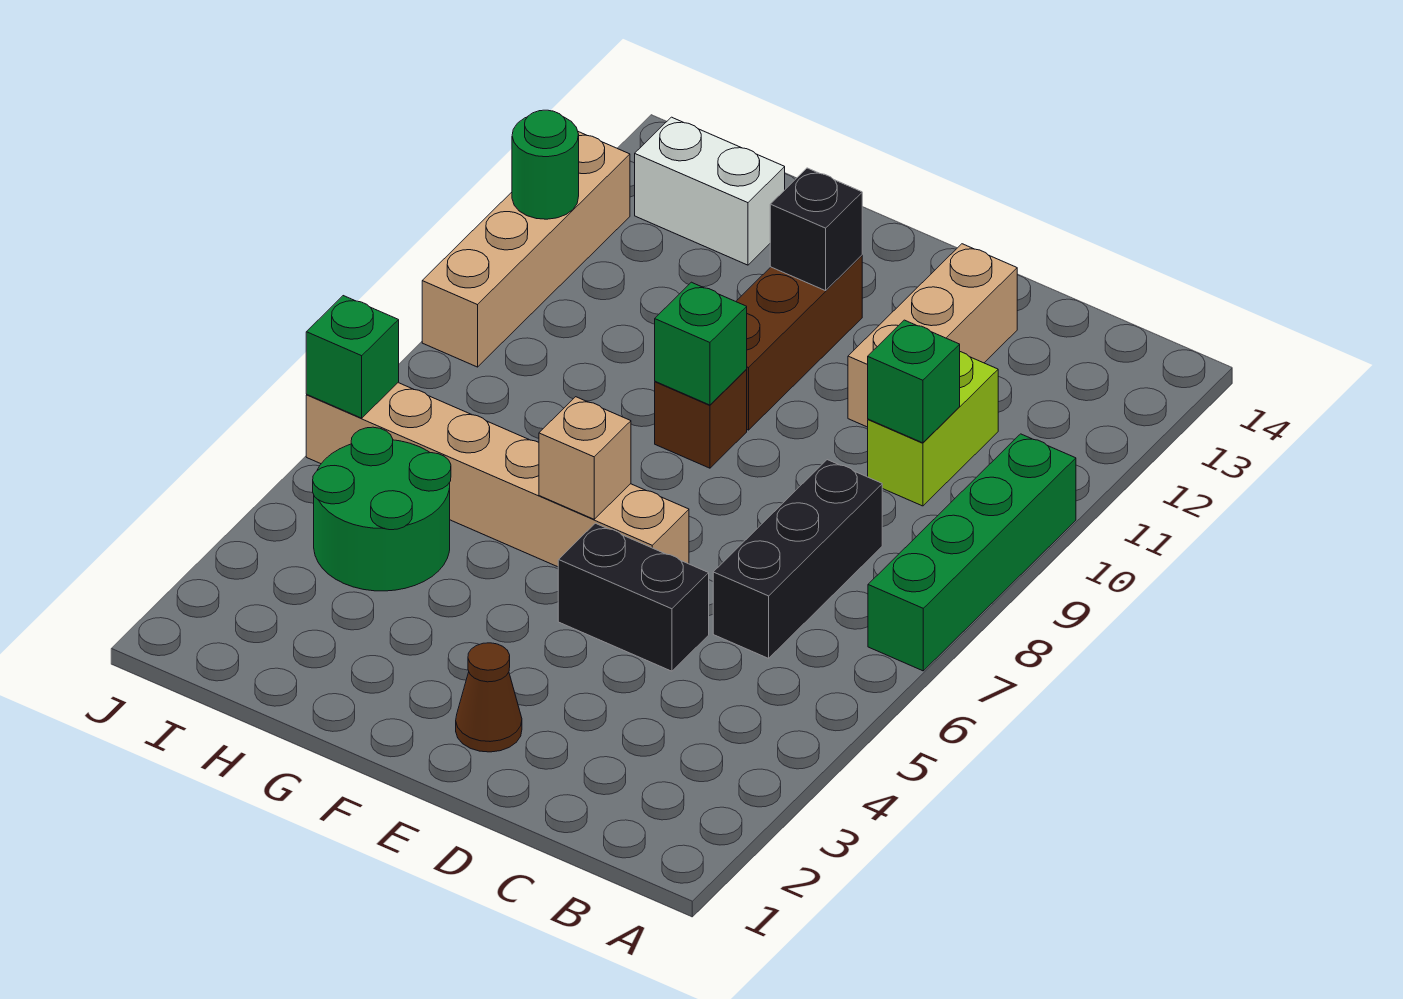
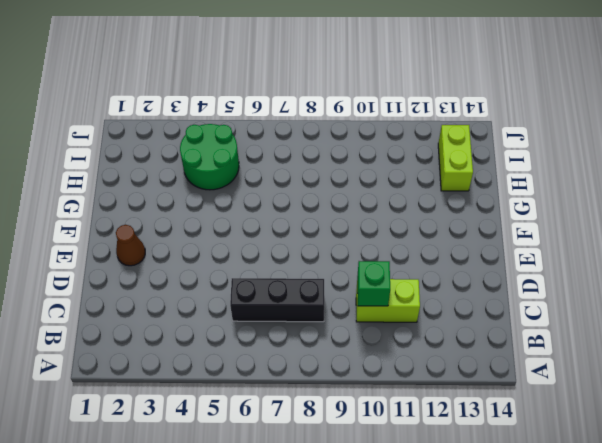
lime brick H13:I13 level 1 -> white brick H13:I13 level 1
none -> green brick A7:A10 level 1
none -> black brick D5:E5 level 1
none -> tan brick D11:D13 level 1

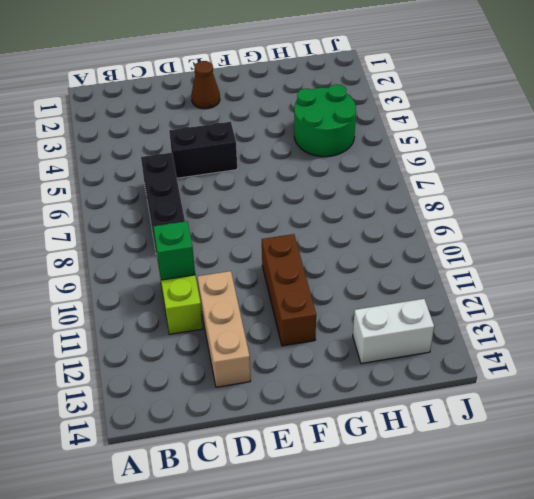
none -> green brick A7:A10 level 1
none -> tan brick E6:J6 level 1
none -> brown brick F9 level 1

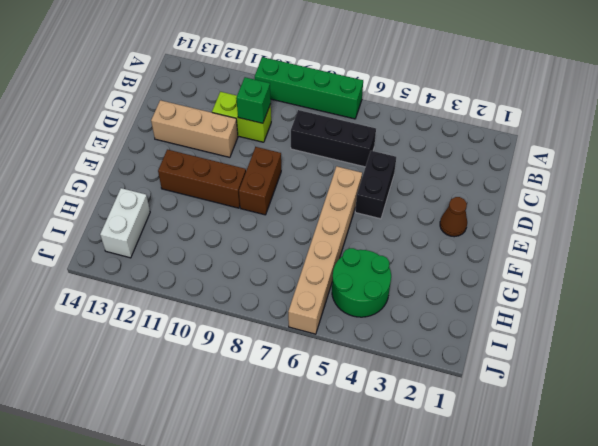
brown brick E9:F9 level 1 -> brown brick F9 level 1
none -> tan brick J9:J12 level 1
none -> tan brick F6 level 2
none -> green brick F9 level 2

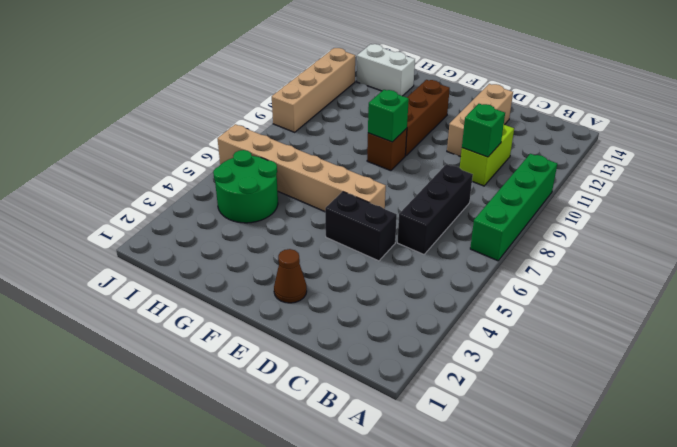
none -> tan brick F6 level 2
none -> black brick F12 level 2
none -> green brick J6 level 2

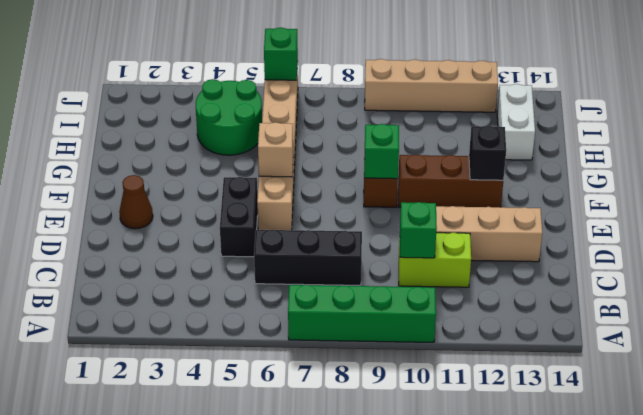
none -> green round brick J11 level 2

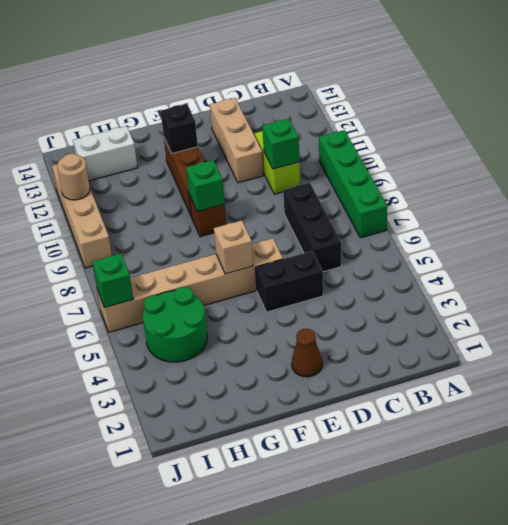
tan round brick J11 level 2 -> green round brick J11 level 2

